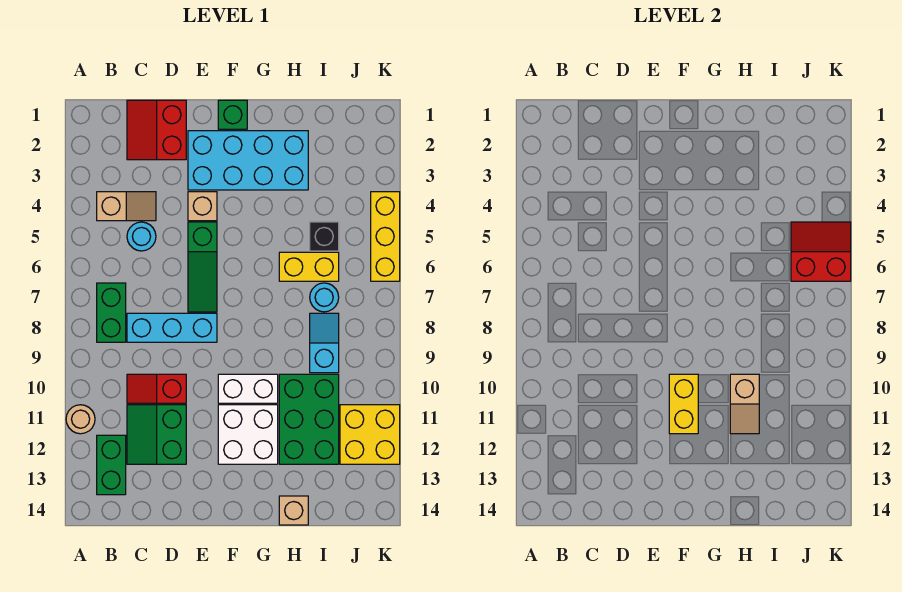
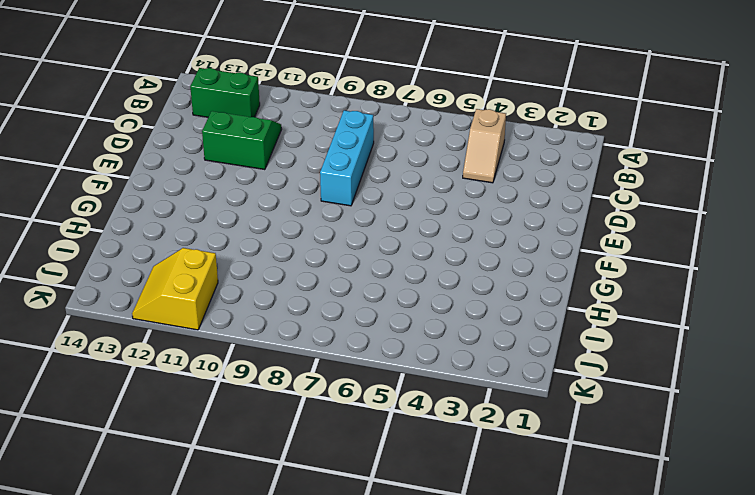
yellow slope J11:K12 level 1 top 11 -> yellow brick J11:K12 level 1
none -> tan round brick A11 level 1
none -> green brick B7:B8 level 1
none -> red slope C1:D2 level 1 top D

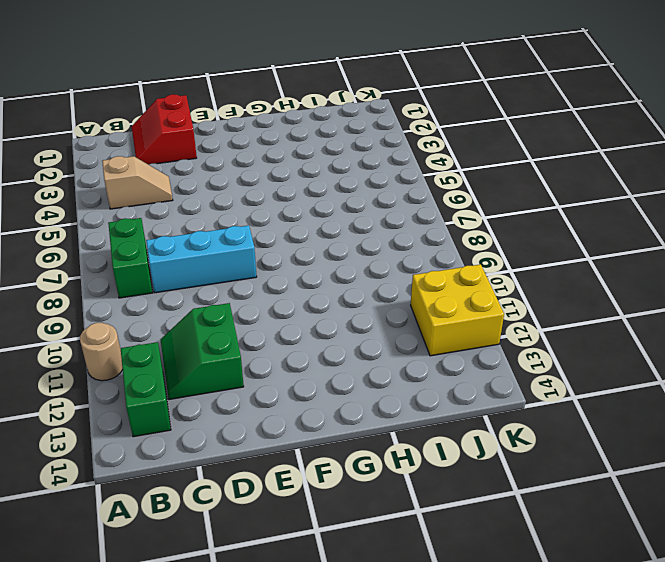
none -> cyan round brick C5 level 1
none -> red slope C10:D10 level 1 top D
none -> cyan brick E2:H3 level 1

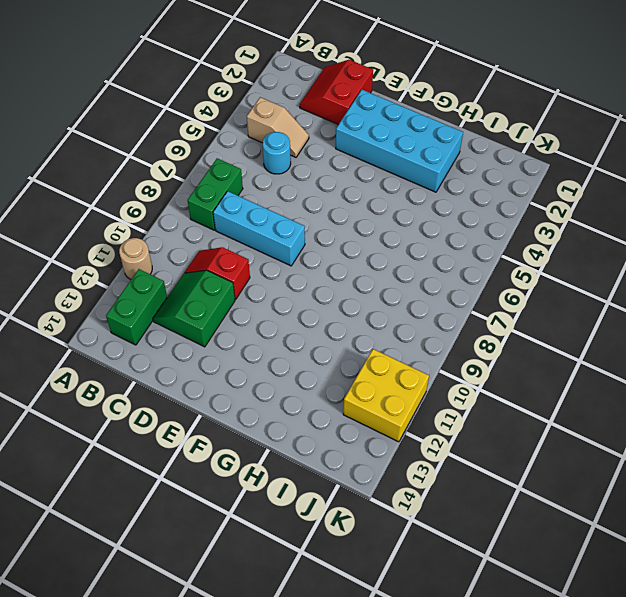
none -> tan brick E4 level 1
none -> green slope E5:E7 level 1 top 5
none -> green brick F1 level 1

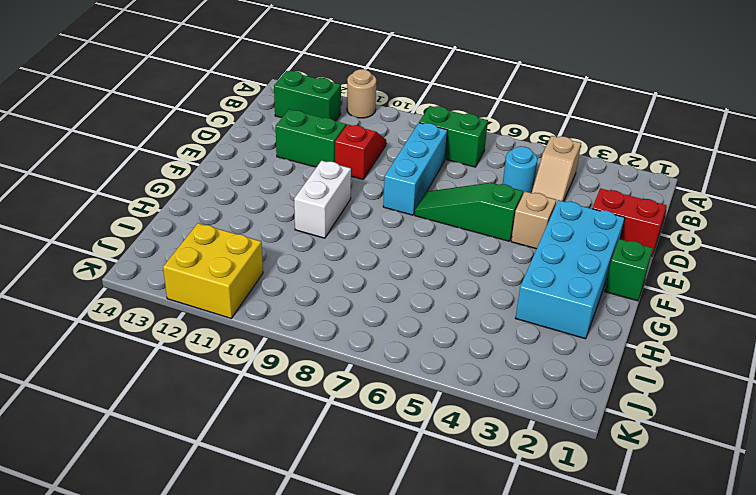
none -> white brick F11:G12 level 1
none -> yellow brick H6:I6 level 1
none -> green brick H10:I12 level 1

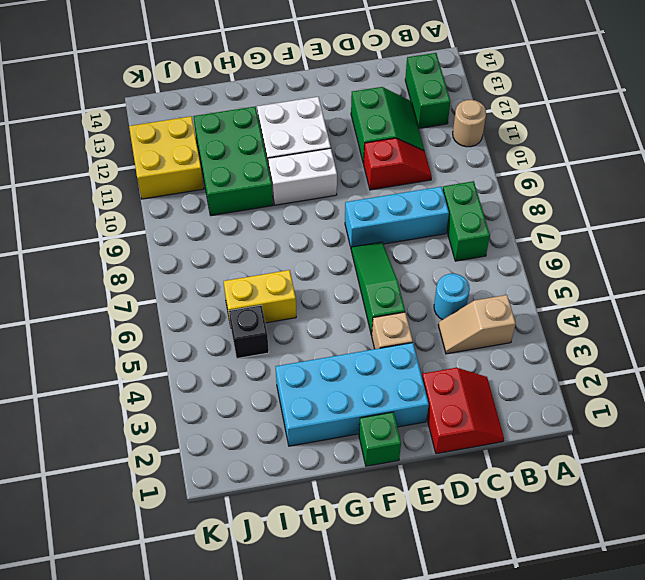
none -> tan brick H14 level 1
none -> cyan round brick I7 level 1
none -> cyan slope I8:I9 level 1 top 9

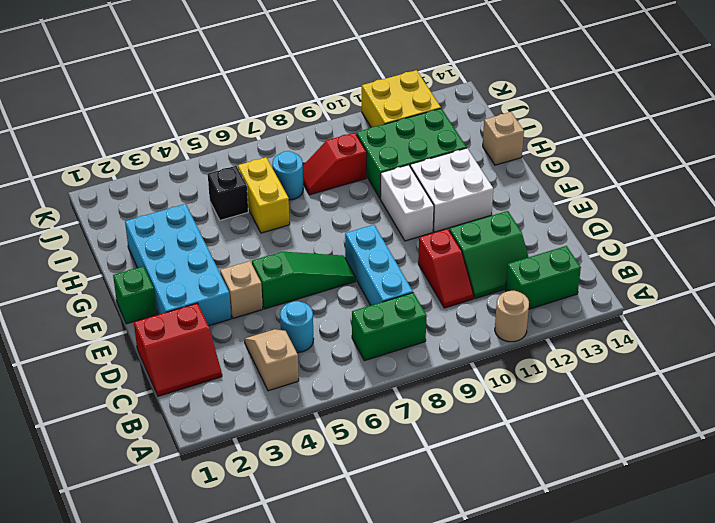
red slope I8:I9 level 1 top 9 -> cyan slope I8:I9 level 1 top 9
none -> yellow brick K4:K6 level 1
none -> yellow brick F10:F11 level 2
none -> tan slope H10:H11 level 2 top 10

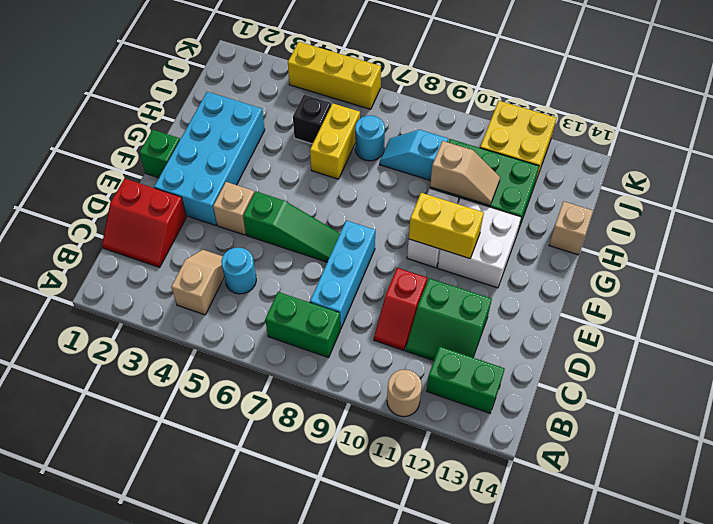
none -> red slope J5:K6 level 2 top 6

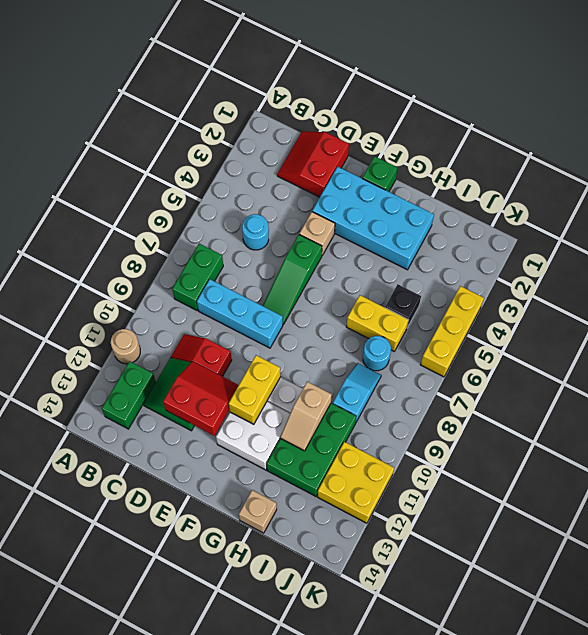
red slope D11:E12 level 2 top 12 -> red slope J5:K6 level 2 top 6
none -> tan slope B4:C4 level 1 top B

